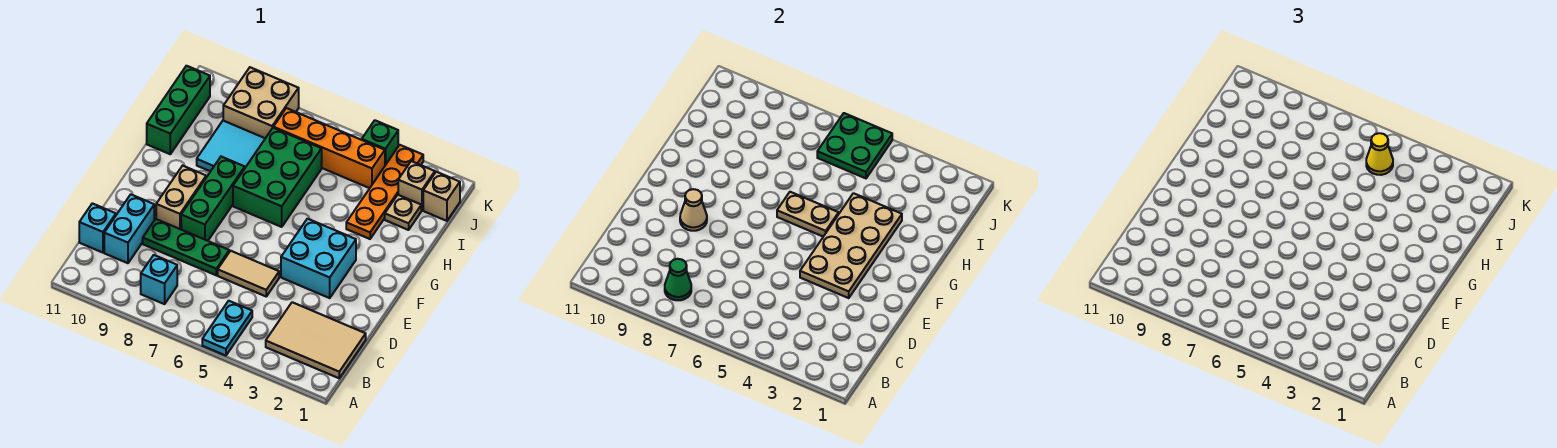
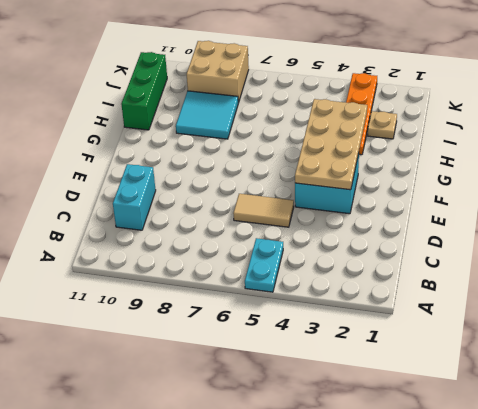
none -> tan tile B1:C3 level 1
none -> cyan brick B8 level 1
none -> cyan brick C11 level 1

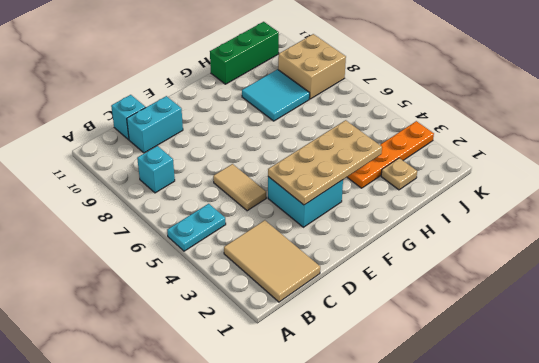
none -> green plate D7:D9 level 1
none -> green brick E8:G8 level 1
none -> tan brick E9:F9 level 1

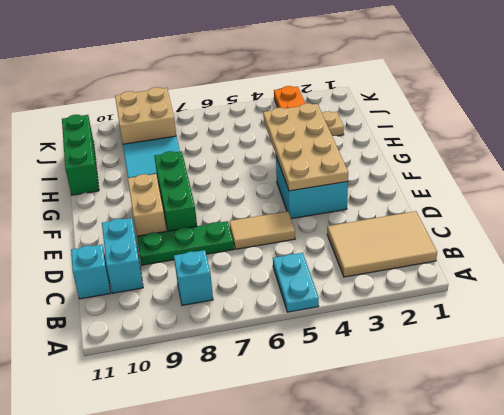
none -> green brick G6:I7 level 1
none -> tan brick J1 level 1
none -> tan brick J2 level 1

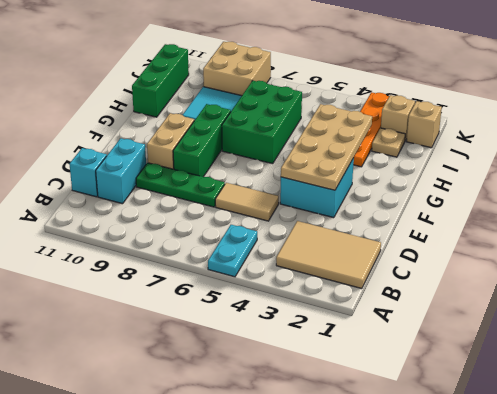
none -> cyan brick B8 level 1
none -> orange brick J4:J7 level 1
none -> green brick K4 level 1

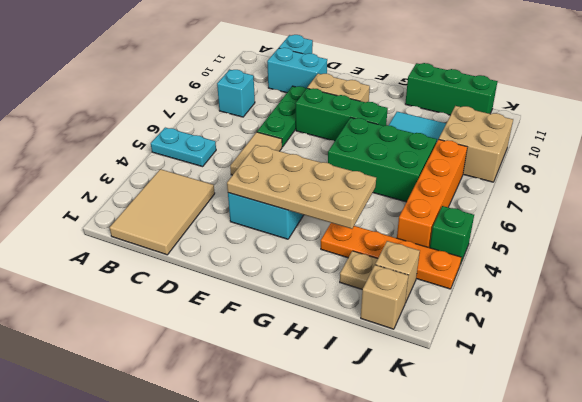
none -> green cone B8 level 2
none -> tan cone E9 level 2
none -> tan plate G5:G6 level 2

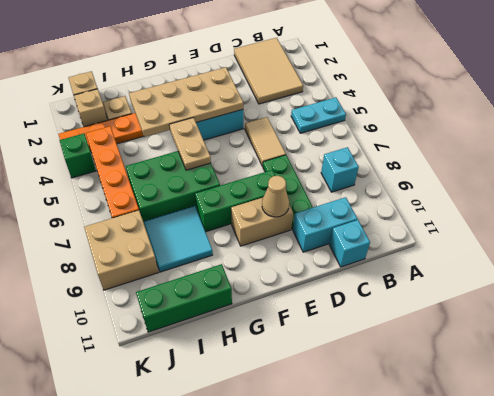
none -> green cone B8 level 2
none -> green plate J5:K6 level 2
none -> yellow cone J5 level 3

